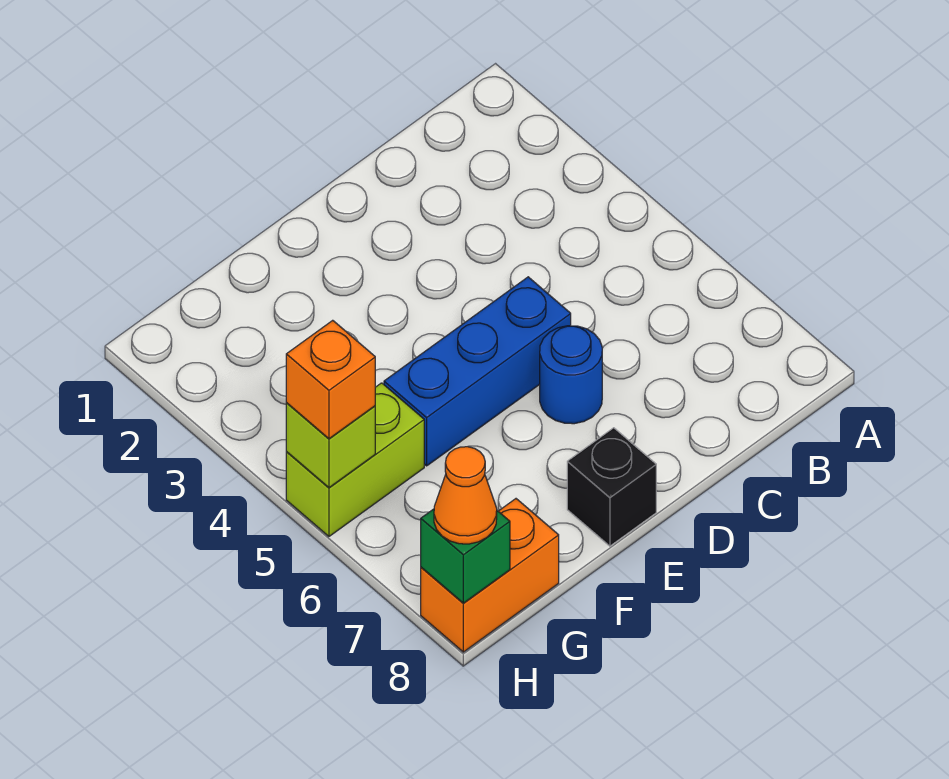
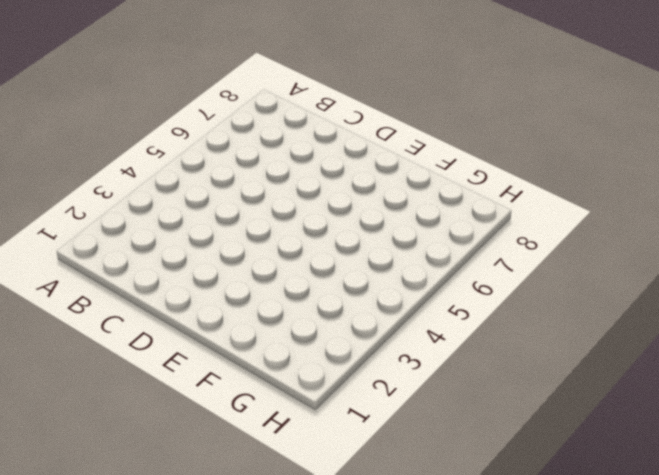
none -> blue brick D5:F5 level 1
none -> blue round brick D6 level 1

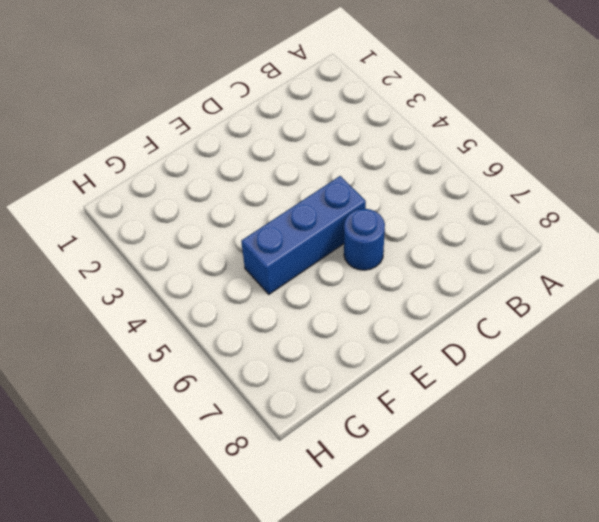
none -> black brick E8 level 1
none -> lime brick G5:H5 level 1

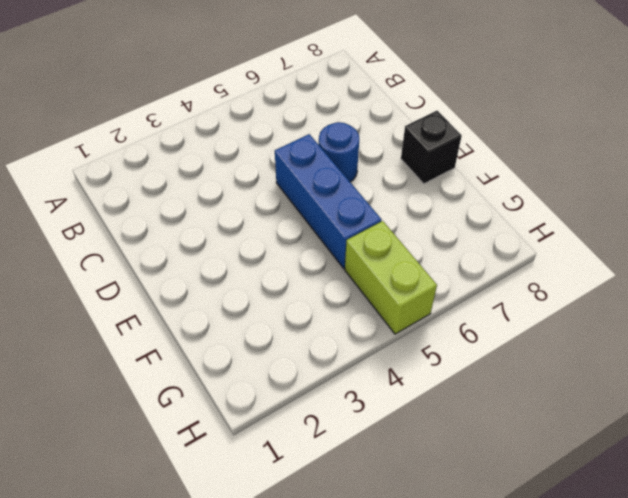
none -> orange brick G8:H8 level 1
none -> lime brick H5 level 2

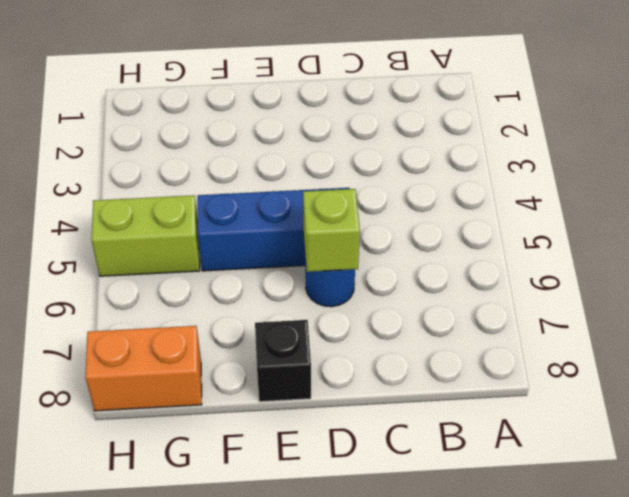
lime brick D6 level 2 -> lime brick H5 level 2
none -> green brick H8 level 2
none -> orange brick H5 level 3

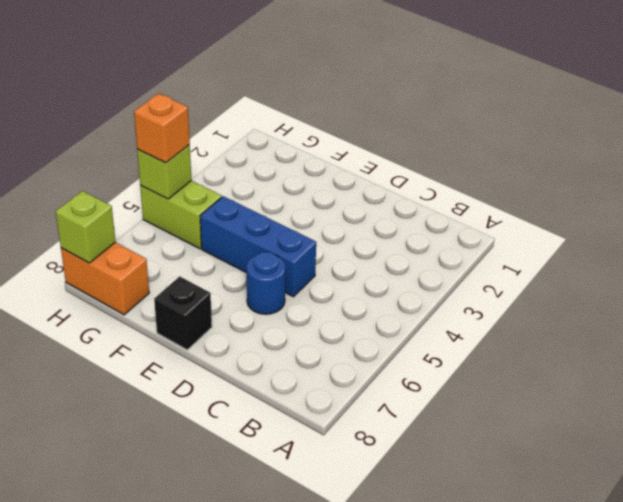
lime brick H8 level 2 -> green brick H8 level 2
none -> orange cone H8 level 3

